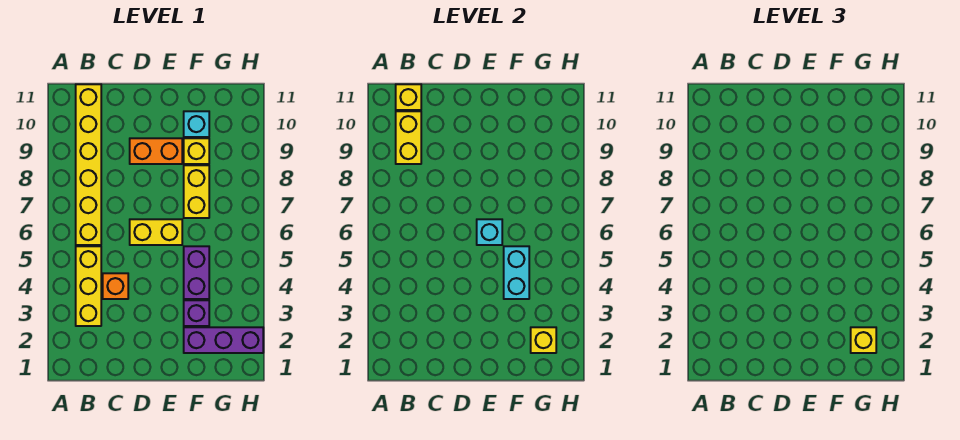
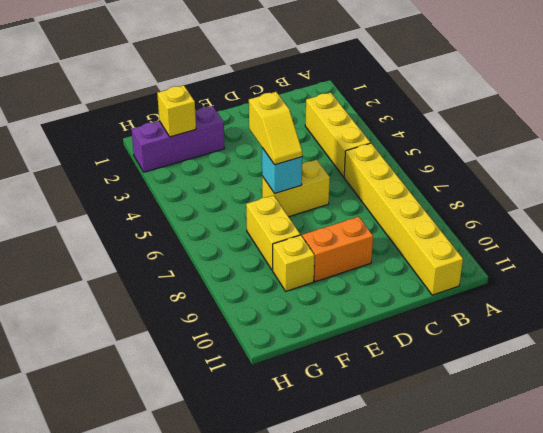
yellow slope E5:E6 level 3 top 5 -> none
none -> orange brick C4 level 1
none -> purple brick F3 level 1
none -> purple brick F4:F5 level 1

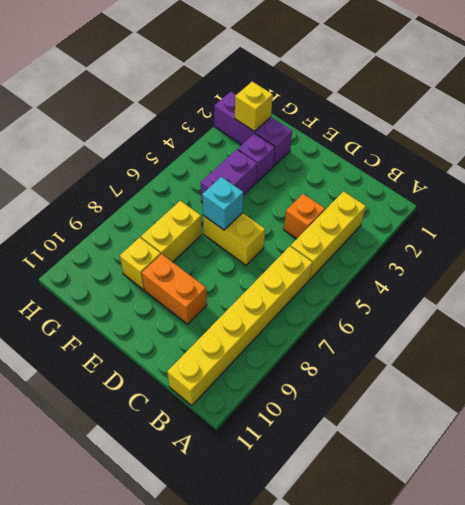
none -> cyan brick F10 level 1
none -> yellow brick B9:B10 level 2
none -> yellow brick B11 level 2

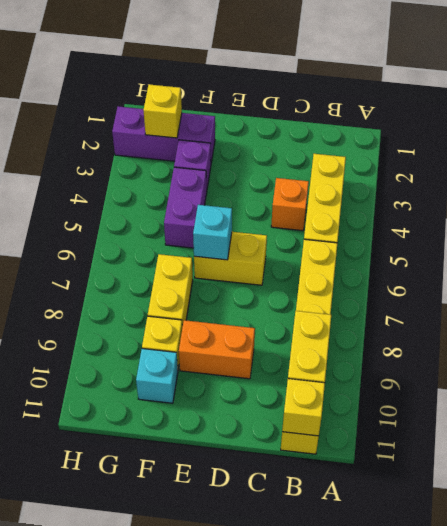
none -> cyan brick F4:F5 level 2
none -> yellow brick G2 level 3

